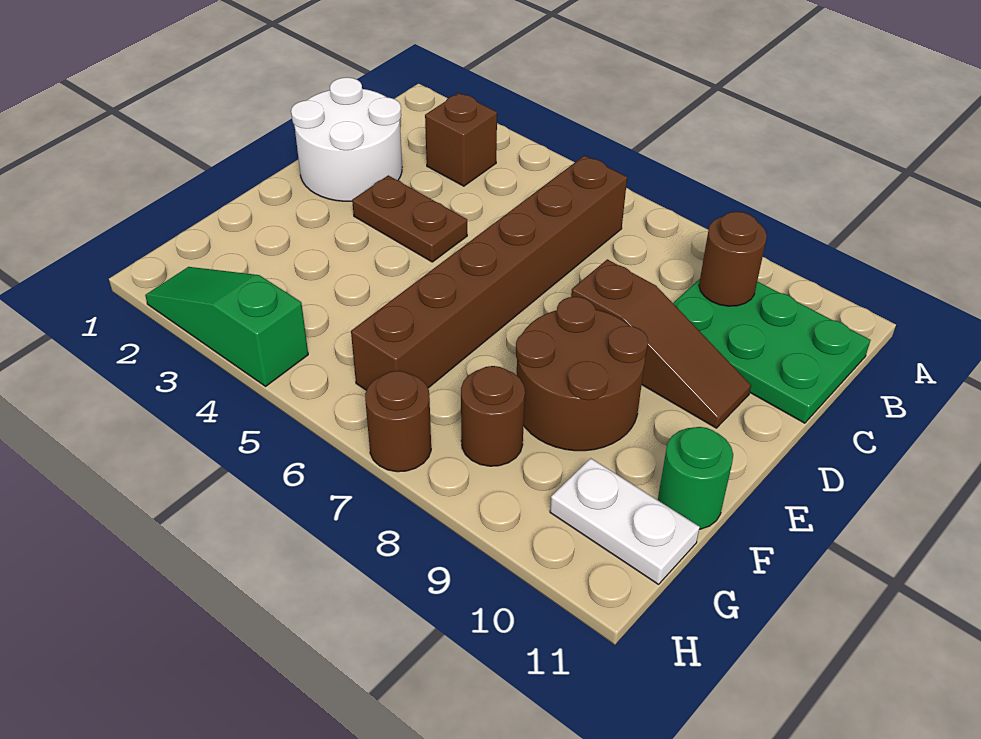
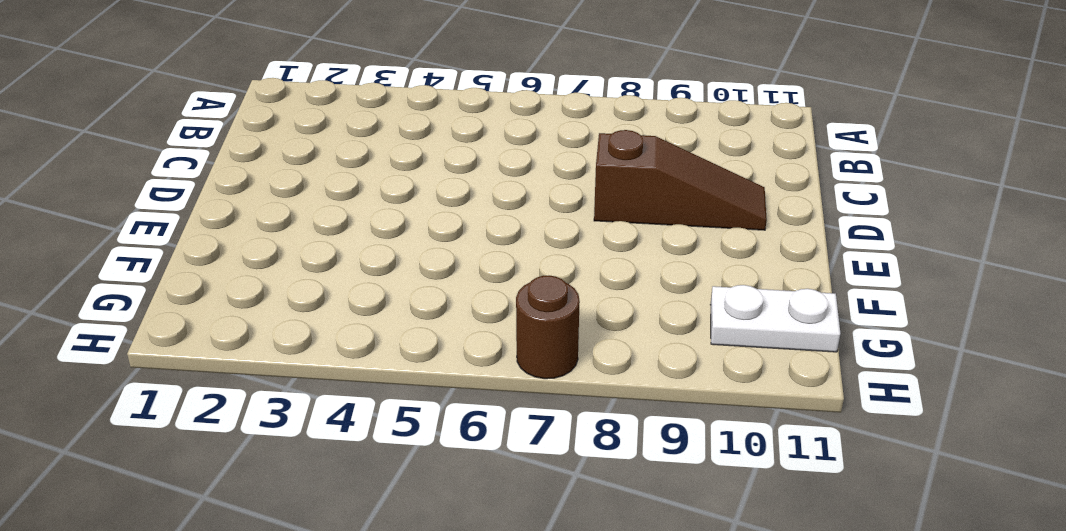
none -> brown brick B3 level 1
none -> brown brick B6:G6 level 1
none -> green plate B9:C11 level 1

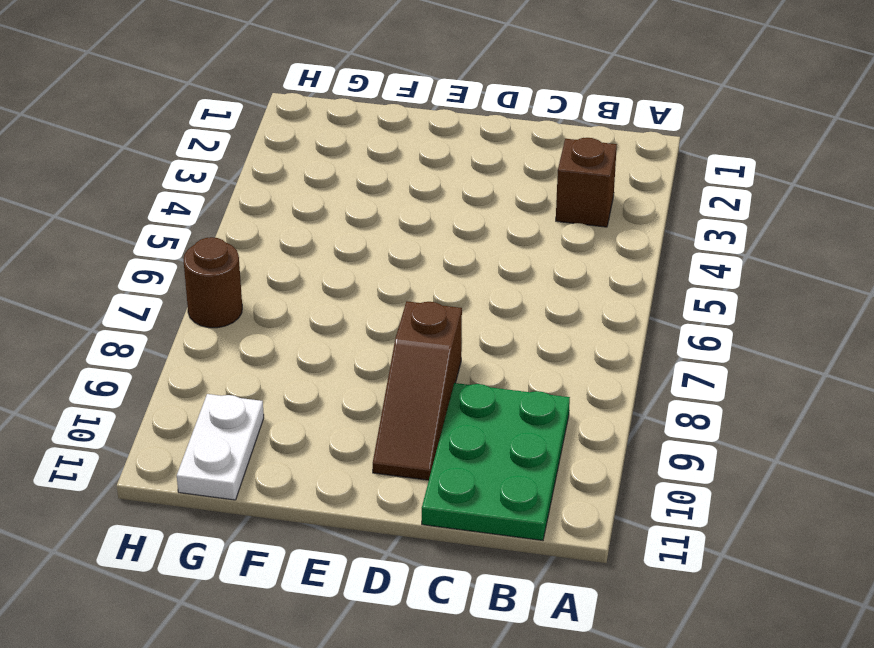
none -> brown brick B6:G6 level 1
none -> white round brick C1:D2 level 1
none -> brown plate D3:D4 level 1

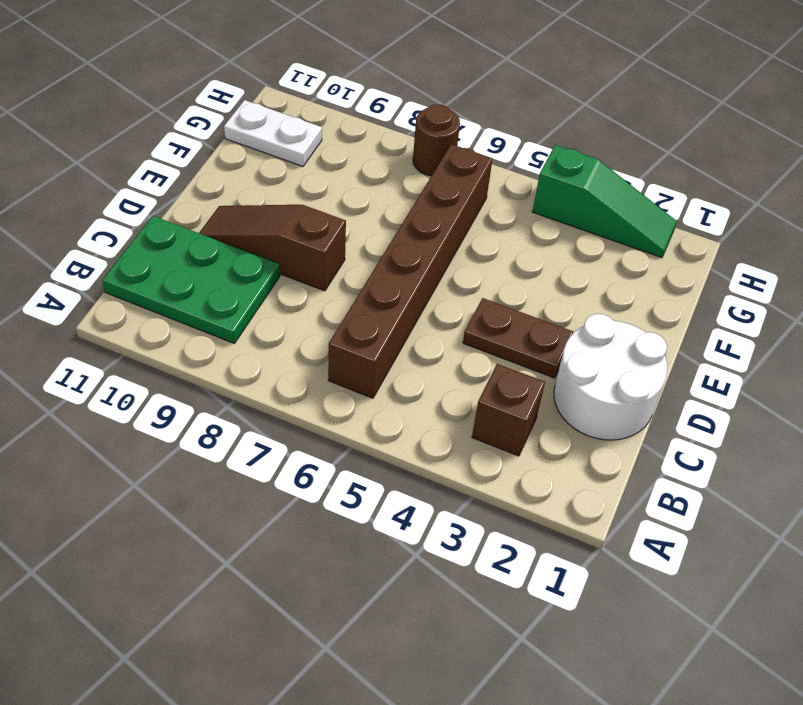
none -> brown round brick E8:F9 level 1
none -> green round brick F11 level 1
none -> brown round brick G8 level 1

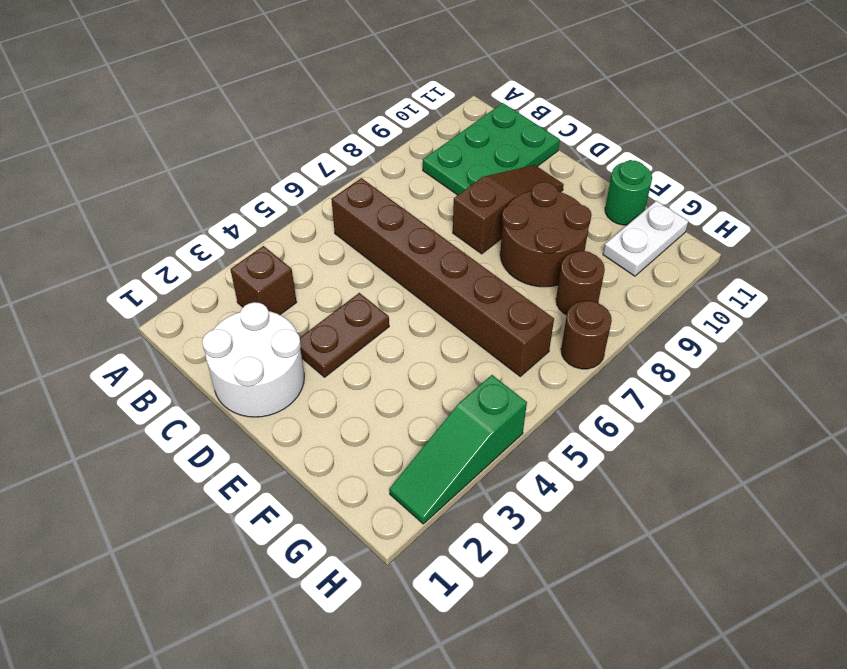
none -> brown round brick B9 level 2

